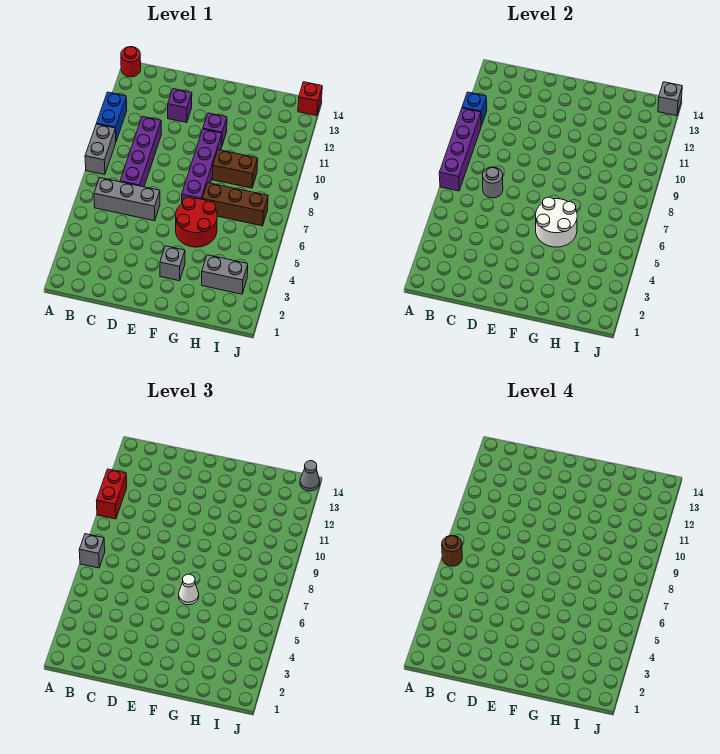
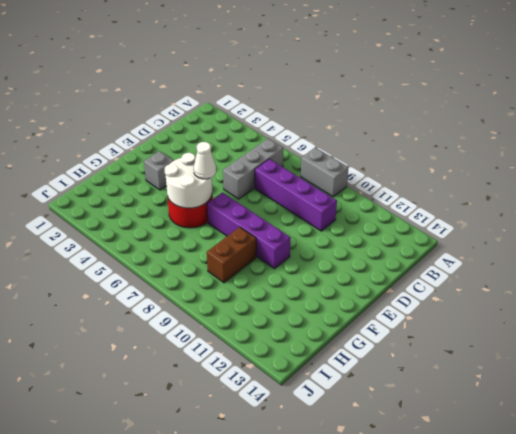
none -> blue brick A10:A11 level 1
none -> red round brick A14 level 1
none -> purple brick D12 level 1

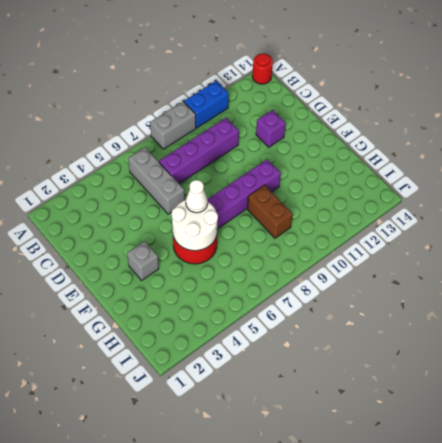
none -> purple brick F11 level 1
none -> brown brick G7:I7 level 1
none -> grey brick H3:I3 level 1

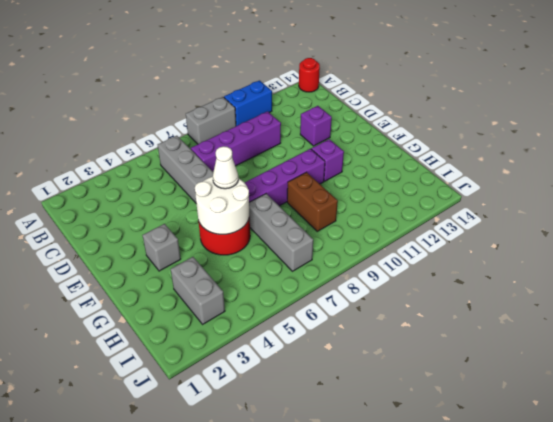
grey brick G7:I7 level 1 -> brown brick G7:I7 level 1
none -> red brick J14 level 1
none -> purple brick A7:A10 level 2
none -> blue brick A11 level 2

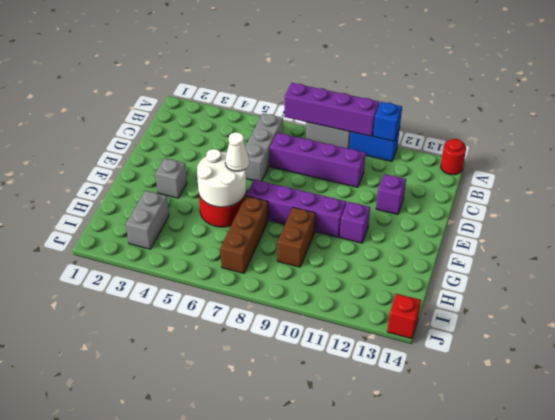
none -> grey round brick C7 level 2
none -> grey brick J14 level 2
none -> grey brick A7 level 3

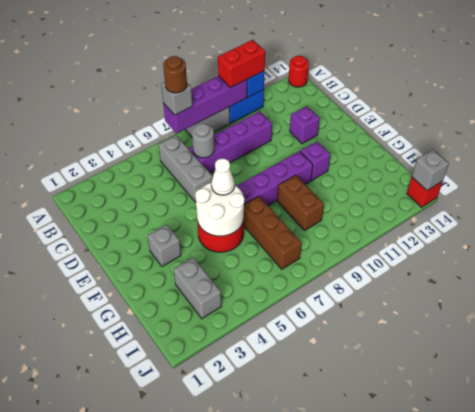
none -> grey cone J14 level 3

